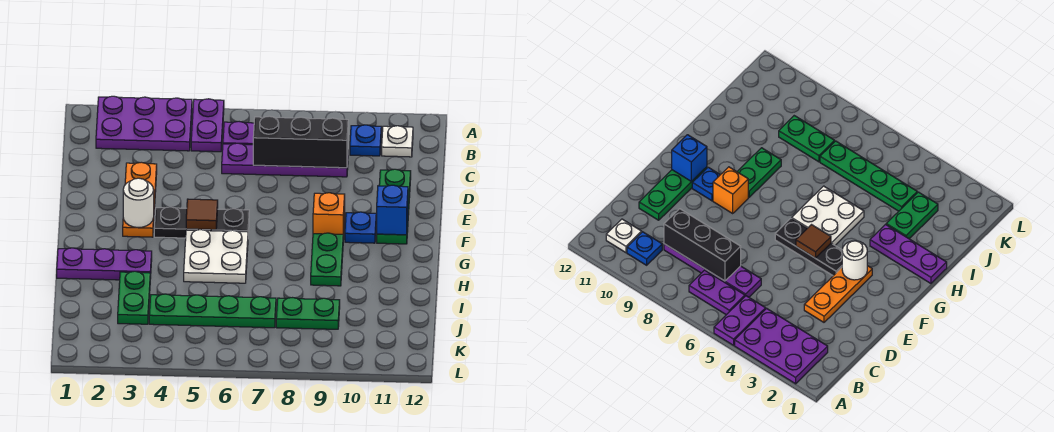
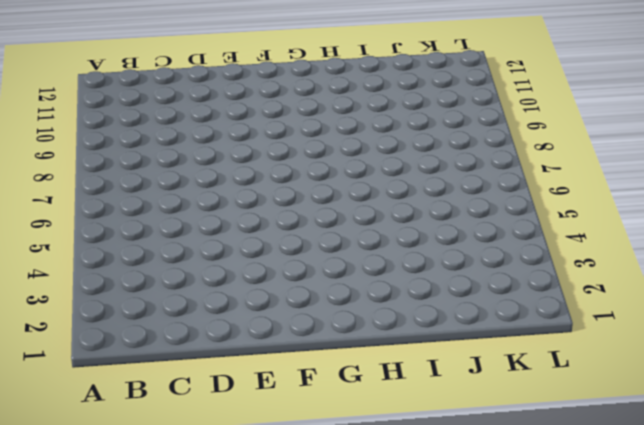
none -> purple plate A2:B4 level 1
none -> purple plate A5:B5 level 1
none -> purple plate B6:B7 level 1

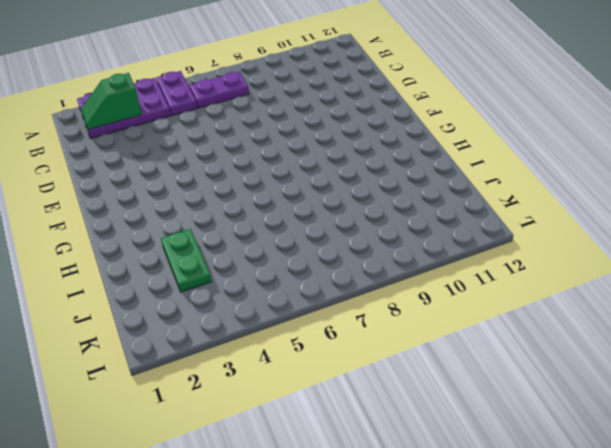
green slope B2:B3 level 2 top 3 -> none
none -> blue plate B10 level 1
none -> white plate B11 level 1
none -> purple plate C6:C9 level 1

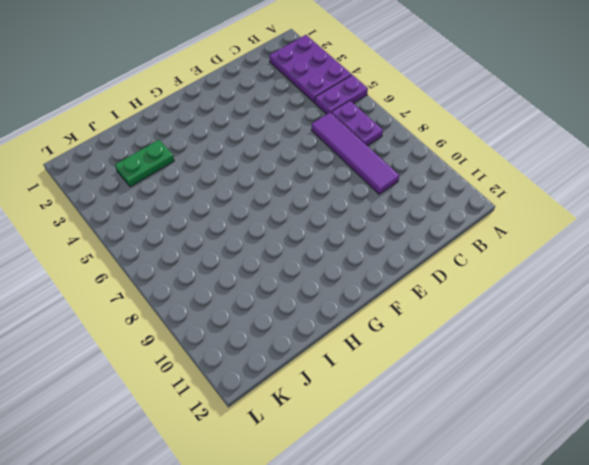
purple tile C6:C9 level 1 -> purple plate C6:C9 level 1
none -> blue plate B10 level 1
none -> white plate B11 level 1
none -> orange plate D3:F3 level 1

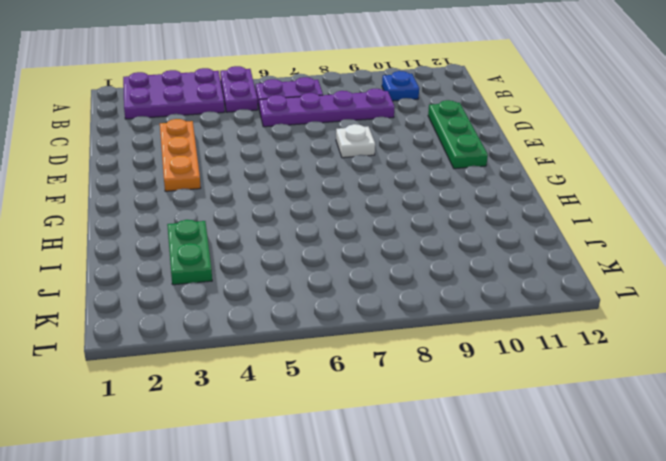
white plate E8 level 1 -> white plate B11 level 1
none -> black plate F4:F6 level 1
none -> orange brick F9 level 1
none -> blue plate F10 level 1

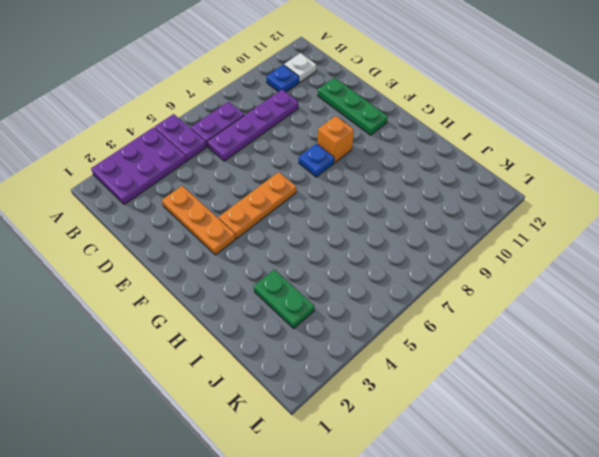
orange plate F4:F6 level 1 -> black plate F4:F6 level 1
blue plate F8 level 1 -> blue plate F10 level 1
none -> white plate G5:H6 level 1
none -> green plate G9:H9 level 1
none -> purple plate H1:H3 level 1

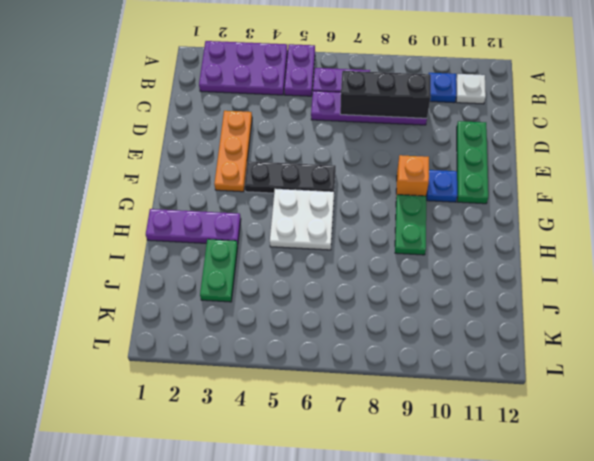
none -> green plate J4:J7 level 1
none -> green plate J8:J9 level 1
none -> white round brick F3 level 2

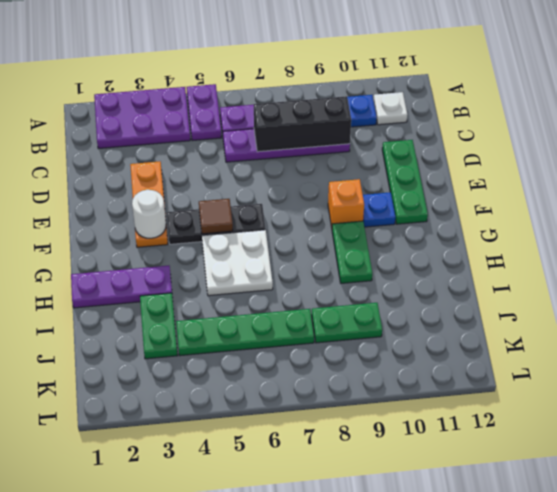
none -> blue brick F11 level 2

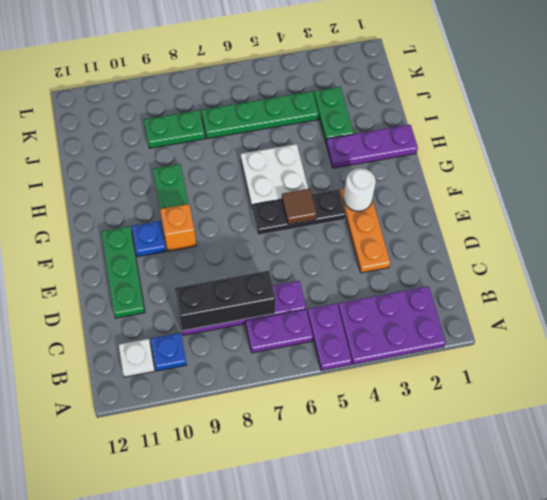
none -> blue brick F11 level 2

